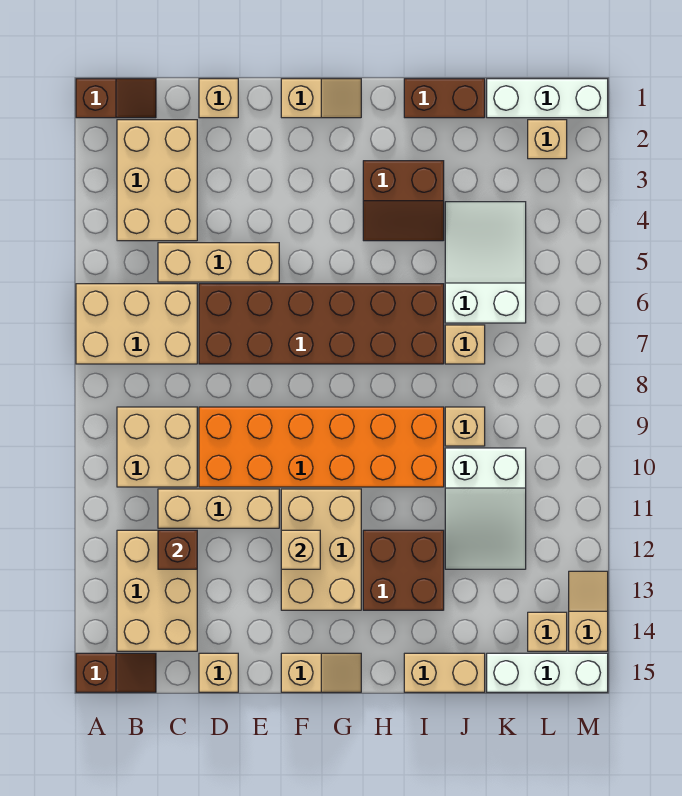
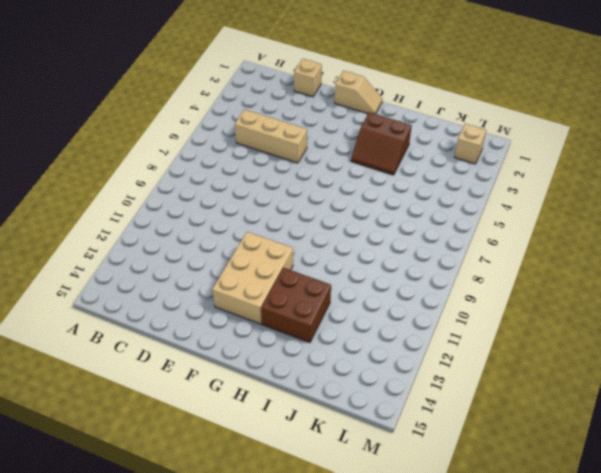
none -> brown slope A1:B1 level 1 top A
none -> tan brick A6:C7 level 1
none -> brown slope A15:B15 level 1 top A
none -> tan brick B2:C4 level 1

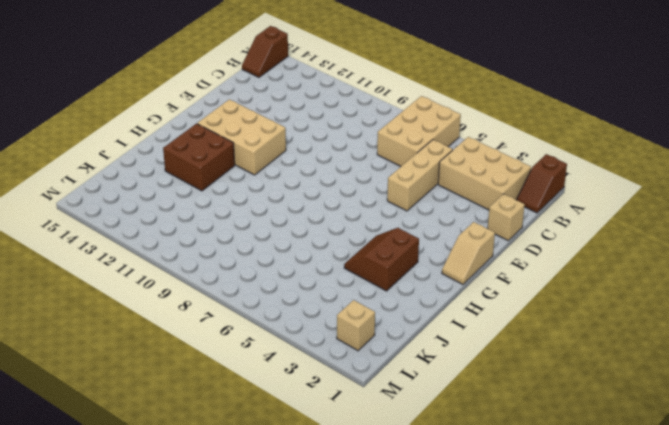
none -> tan brick B9:C10 level 1
none -> tan brick B12:C14 level 1
none -> tan brick C11:E11 level 1
none -> brown brick D6:I7 level 1

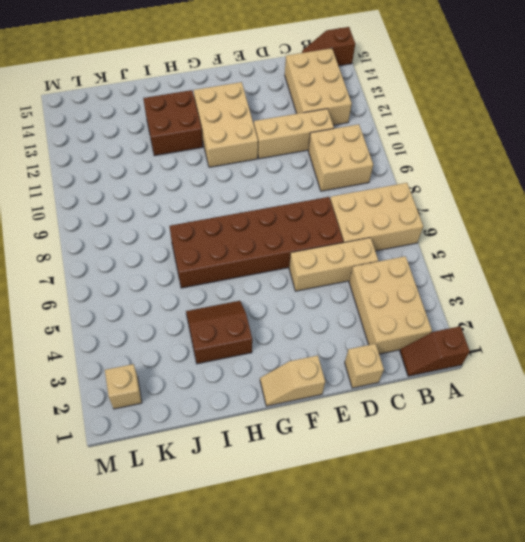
none -> orange brick D9:I10 level 1
none -> tan brick D15 level 1
none -> tan slope F15:G15 level 1 top F
none -> brown brick I1:J1 level 1

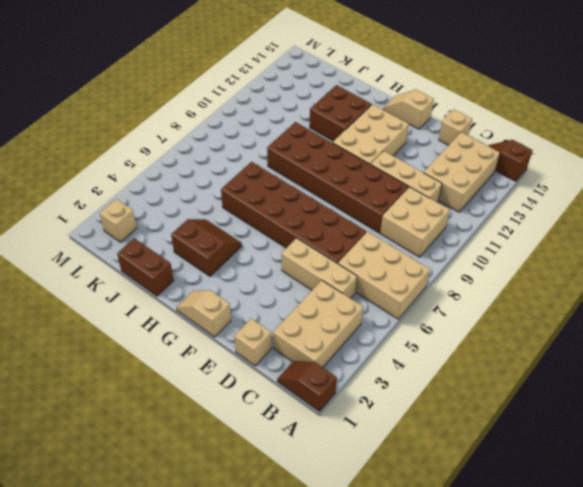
brown brick D9:I10 level 1 -> orange brick D9:I10 level 1
none -> tan brick I15:J15 level 1
none -> white slope J4:K6 level 1 top 6
none -> tan brick J7 level 1
none -> tan brick J9 level 1

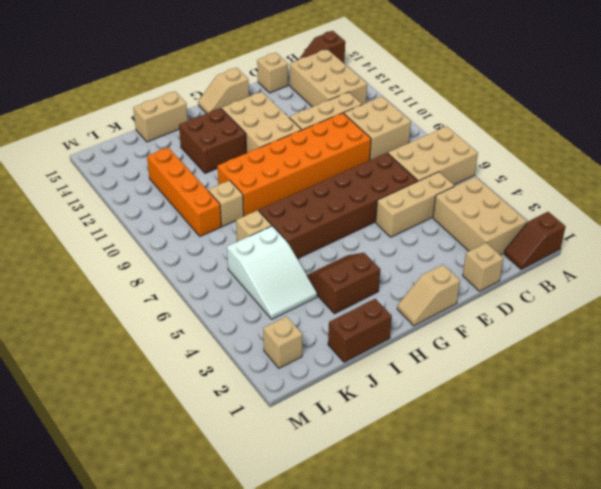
orange brick K9:K12 level 1 -> white slope J10:K12 level 1 top 10
none -> white brick K1:M1 level 1
none -> white brick K15:M15 level 1
none -> tan brick L14 level 1
none -> tan slope M13:M14 level 1 top 14

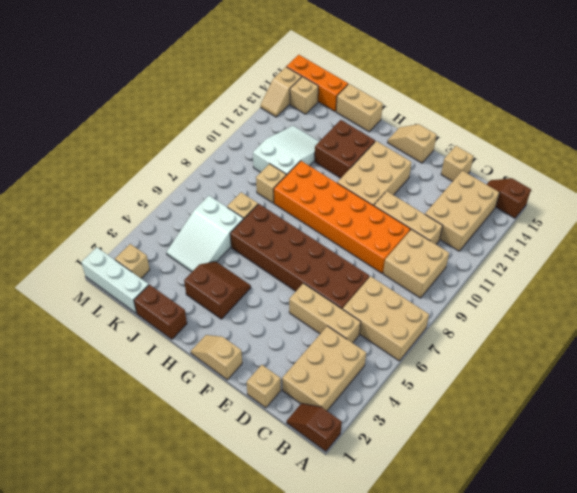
orange brick K15:M15 level 1 -> white brick K15:M15 level 1
none -> brown brick C12 level 2
none -> tan brick F12 level 2

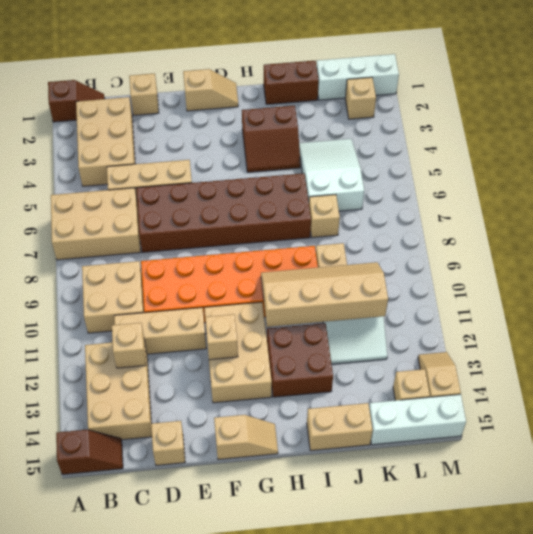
tan brick C12 level 2 -> brown brick C12 level 2
tan slope H10:K11 level 2 top 11 -> none

